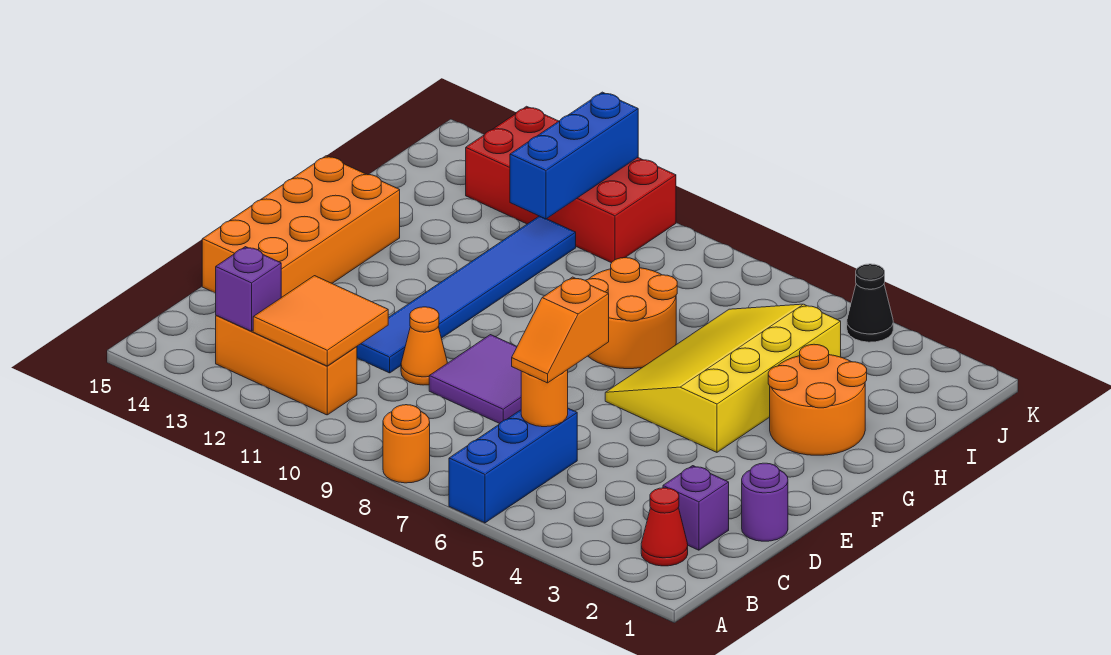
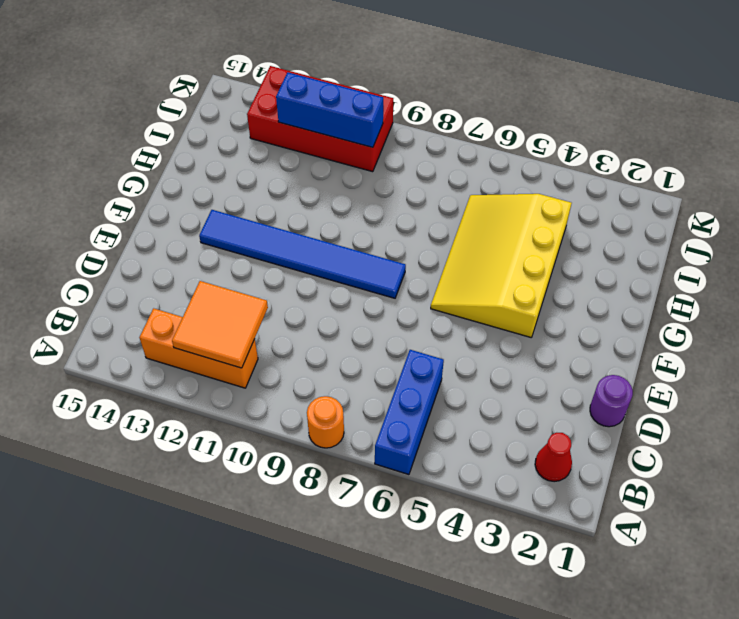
blue tile F8:F13 level 1 -> blue tile D11:I11 level 1
blue brick J10:J12 level 2 -> blue brick I11:K11 level 2
none -> purple brick C2 level 1
none -> purple tile D8:E9 level 1
none -> orange cone D10 level 1

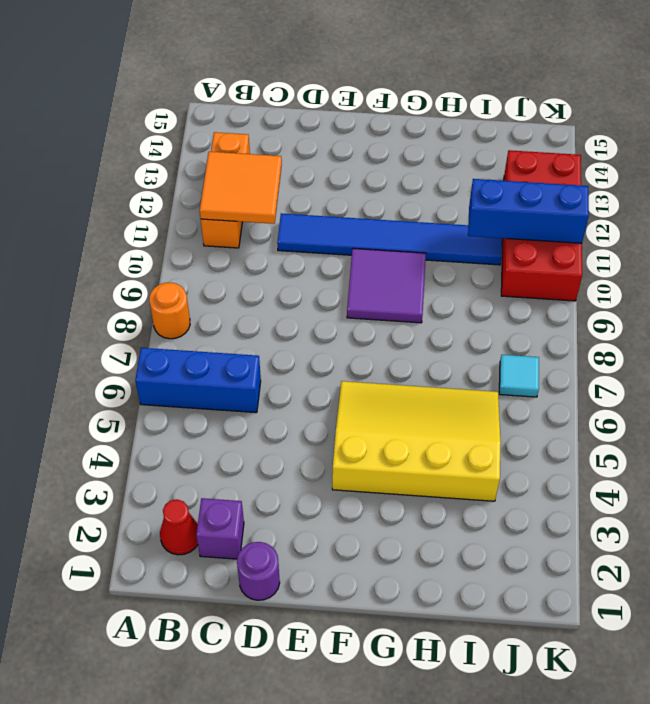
purple tile F9:G10 level 1 -> purple tile D8:E9 level 1
cyan tile J7 level 1 -> none
none -> orange cone D10 level 1
none -> orange brick D14:G15 level 1
none -> orange round brick G2:H3 level 1

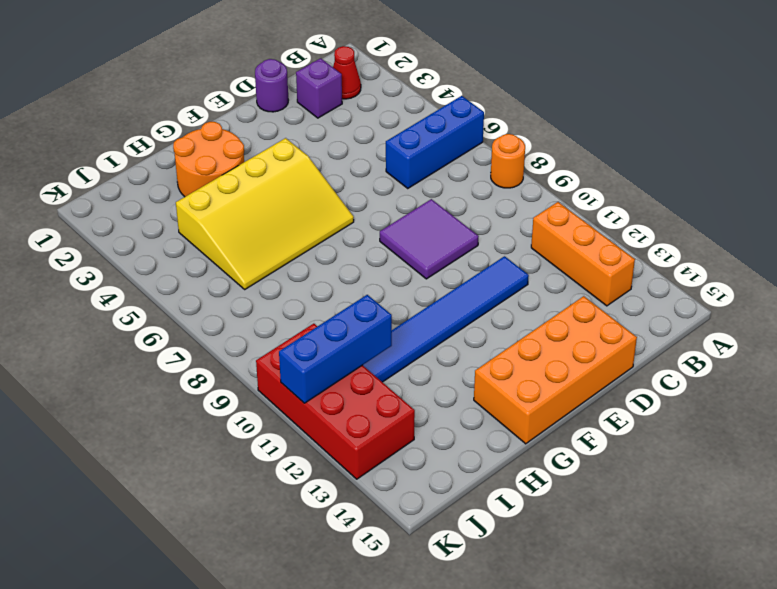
none -> orange cone D10 level 1
none -> orange round brick G7:H8 level 1
none -> black cone K4 level 1

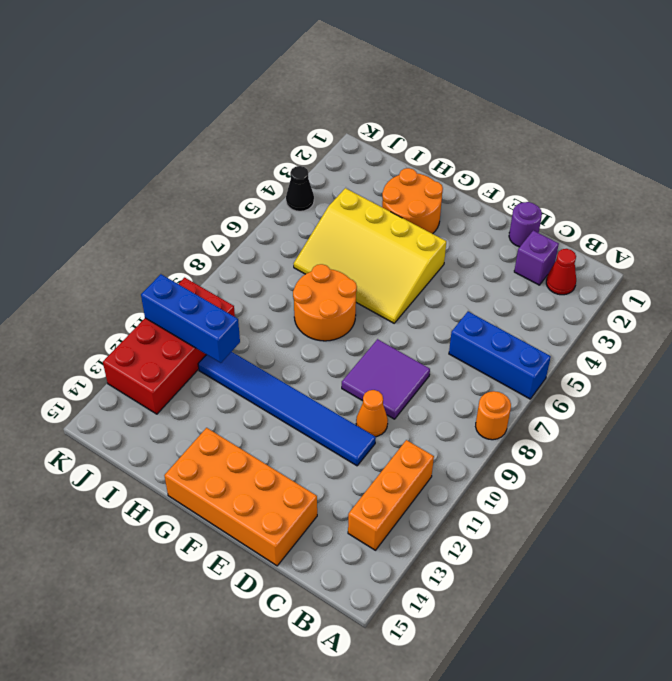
none -> orange tile B11:C12 level 2
none -> purple brick B13 level 2
none -> orange round brick C6 level 2

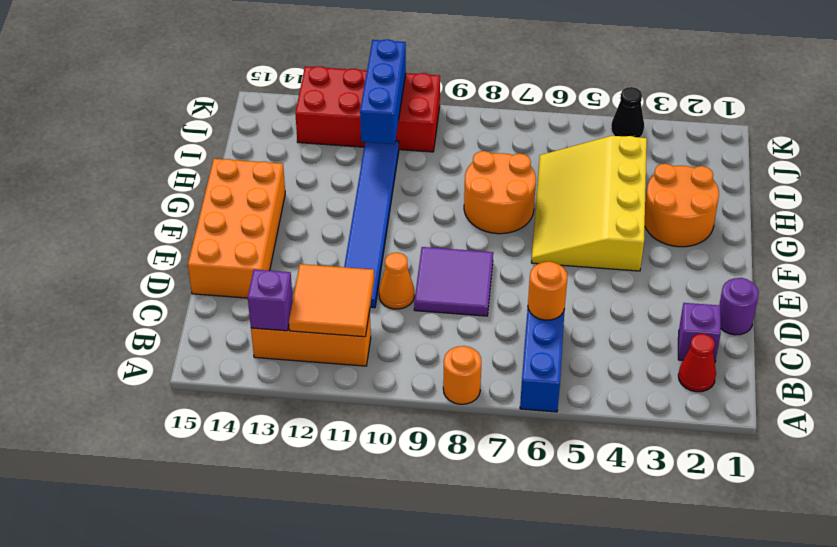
none -> orange slope C6:D6 level 3 top D

